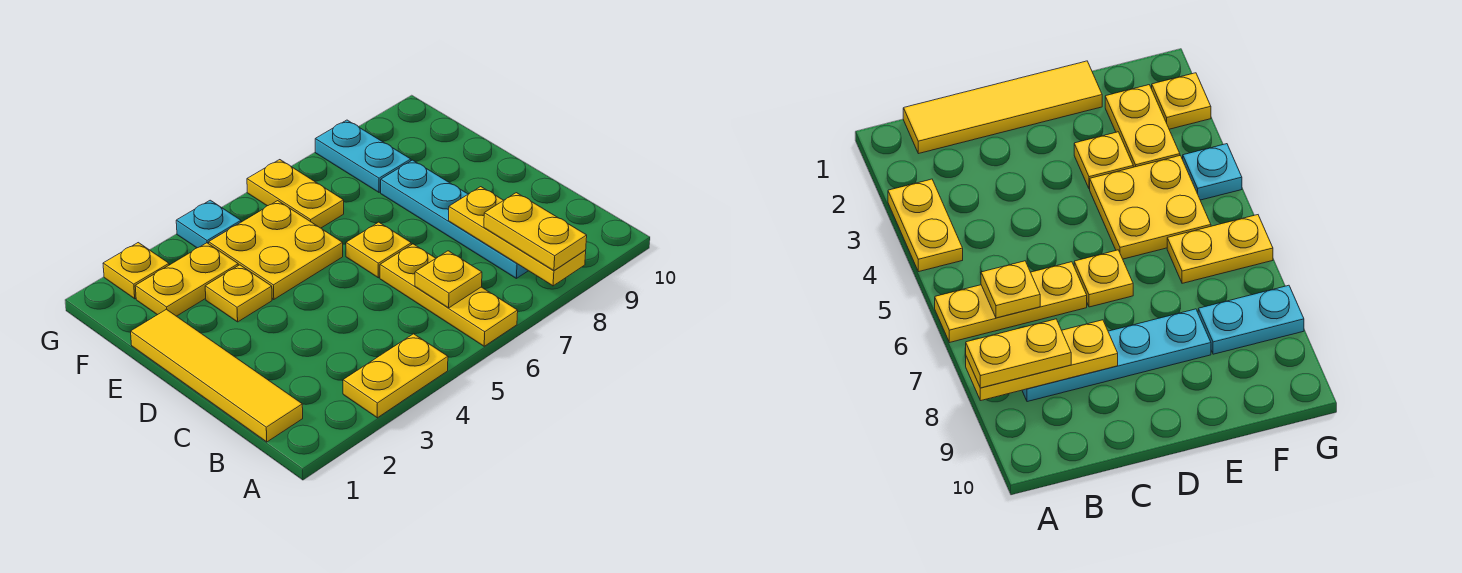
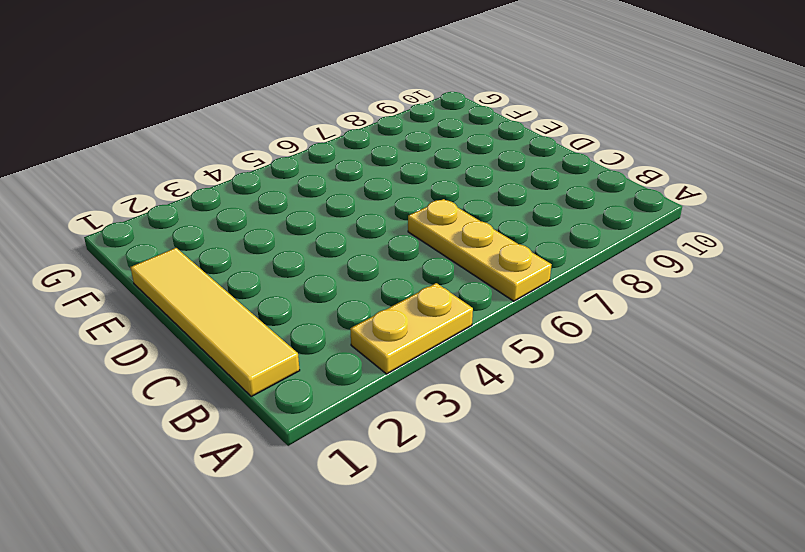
none -> cyan plate B8:E8 level 1
none -> yellow plate D6 level 1
none -> yellow plate E3 level 1

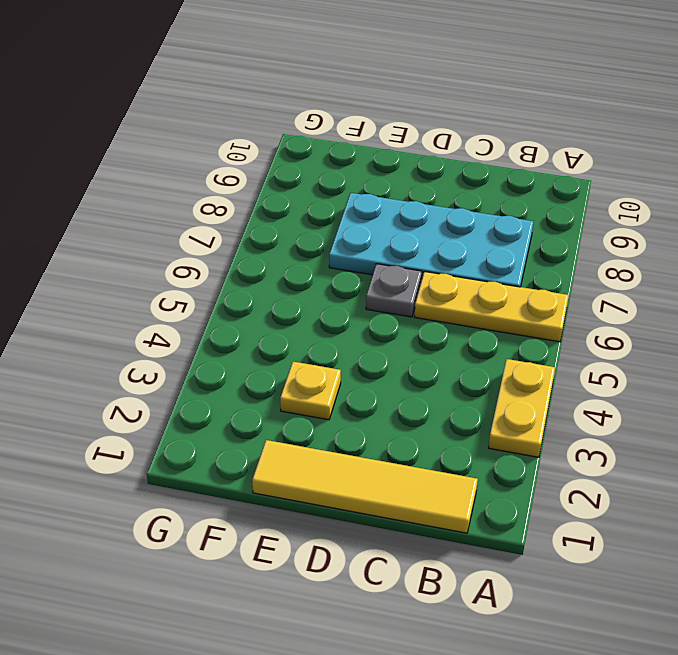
cyan plate B7:E8 level 1 -> cyan plate B8:E8 level 1
grey plate D6 level 1 -> yellow plate D6 level 1
none -> yellow plate E4:F5 level 1
none -> yellow plate F2:F3 level 1
none -> yellow plate F6:G6 level 1

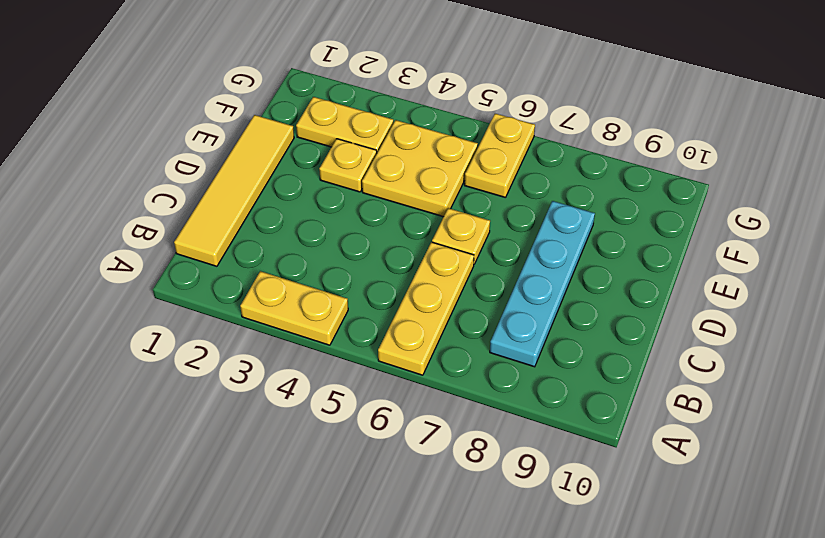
none -> cyan plate F8:G8 level 1
none -> yellow plate G2 level 1
none -> cyan plate G4 level 1

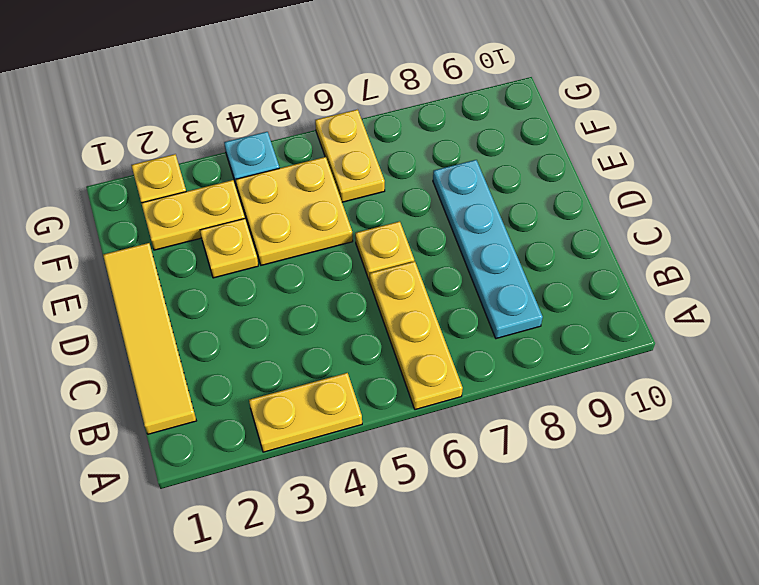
none -> cyan plate F8:G8 level 1
none -> yellow plate A8:C8 level 2
none -> yellow plate B6 level 2

